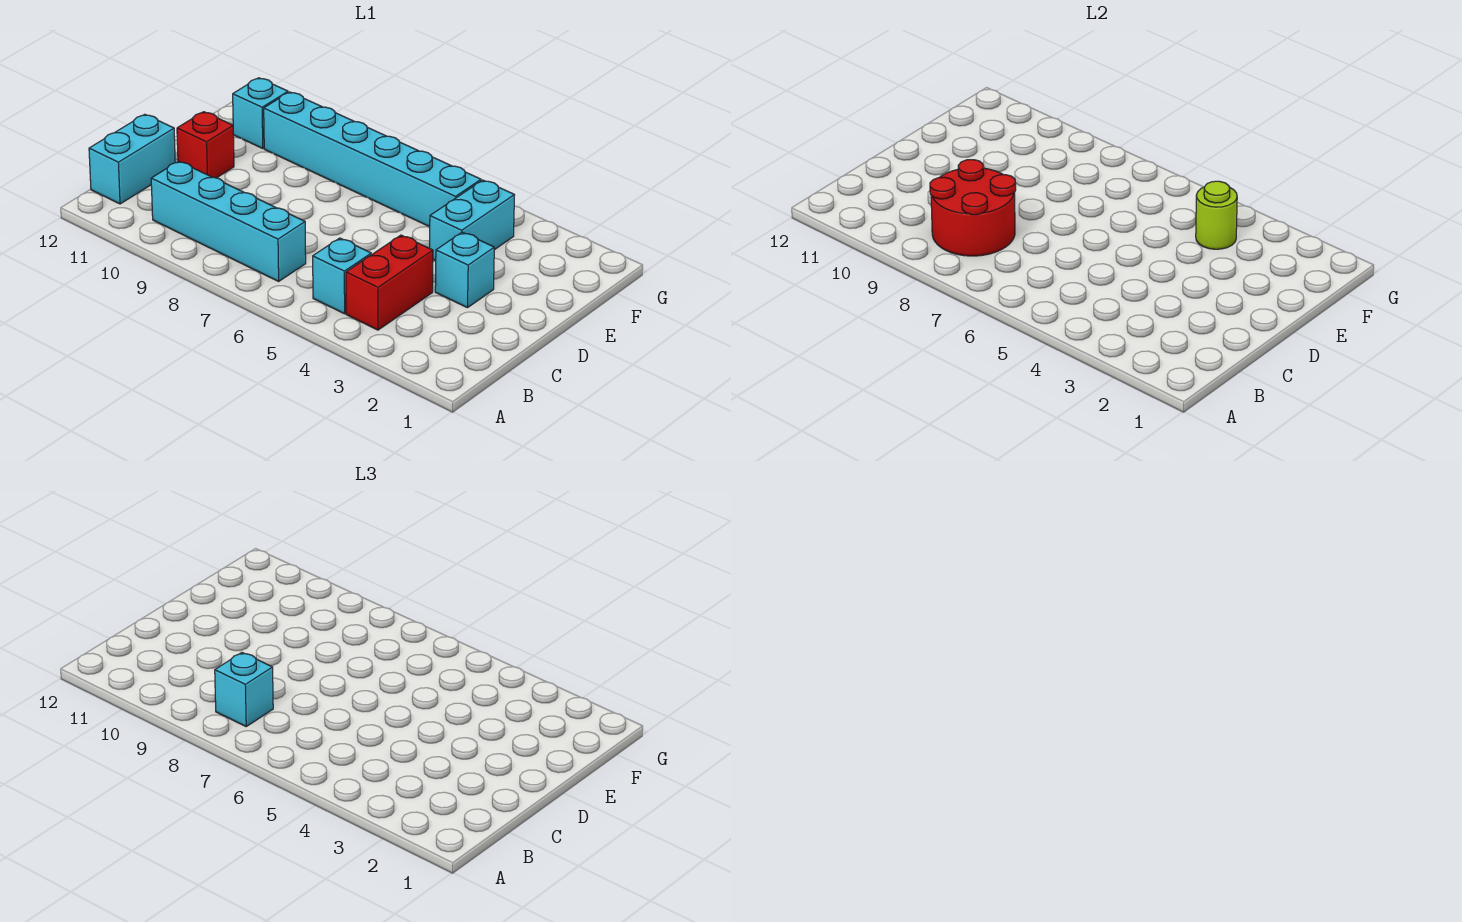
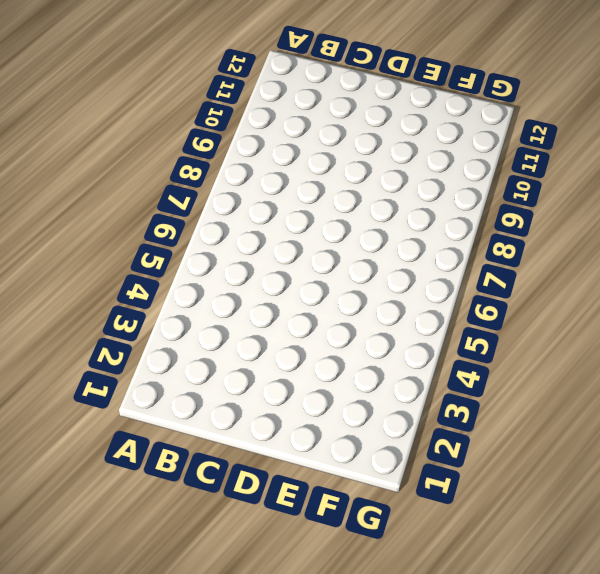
none -> red brick B4:C4 level 1
none -> cyan brick B5 level 1
none -> cyan brick B7:B10 level 1

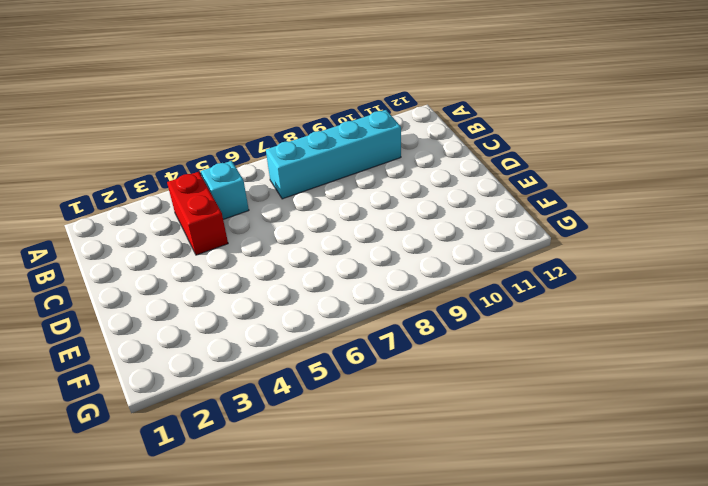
none -> cyan brick B12:C12 level 1
none -> cyan brick D3 level 1
none -> red brick D11 level 1

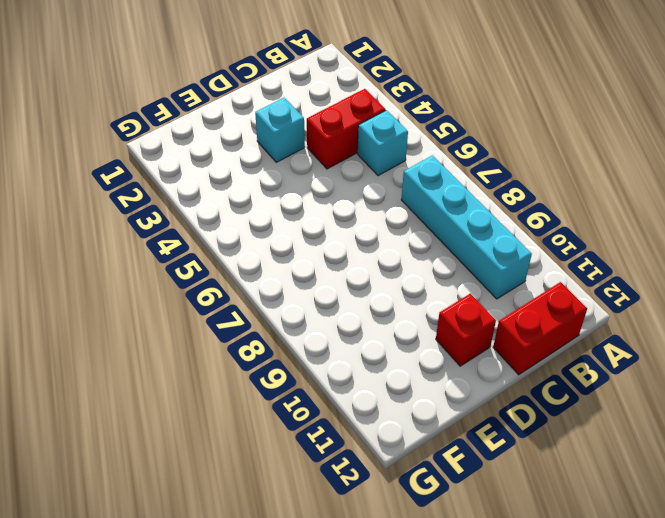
red brick B12:C12 level 1 -> cyan brick B12:C12 level 1
none -> cyan brick E4:F4 level 1
none -> cyan brick F5:F10 level 1
none -> cyan brick F11 level 1

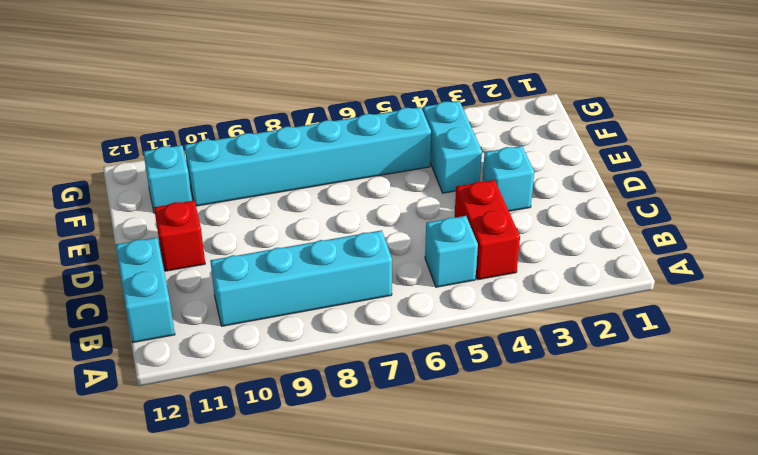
none -> red round brick B8:C9 level 2
none -> lime round brick F4 level 2
none -> cyan brick B8 level 3

